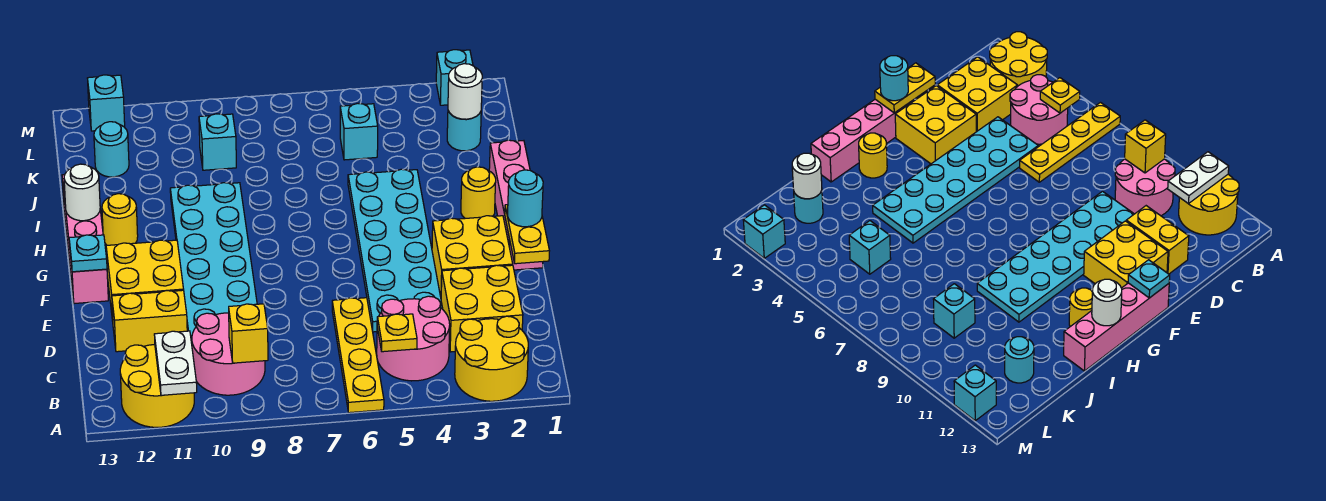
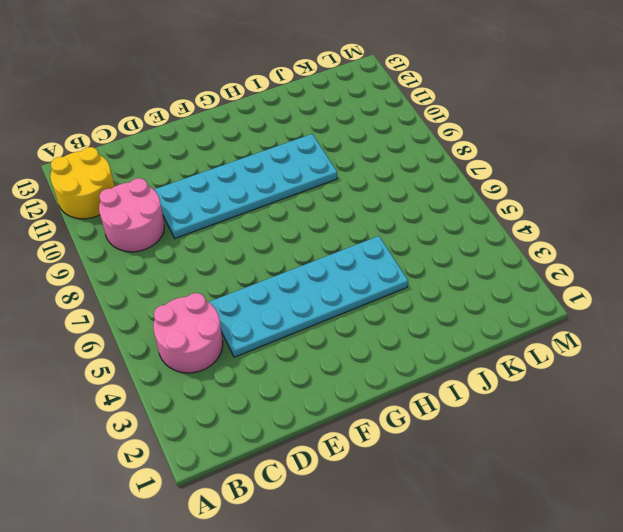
none -> yellow round brick A2:B3 level 1
none -> yellow plate A6:D6 level 1
none -> yellow brick C2:D3 level 1

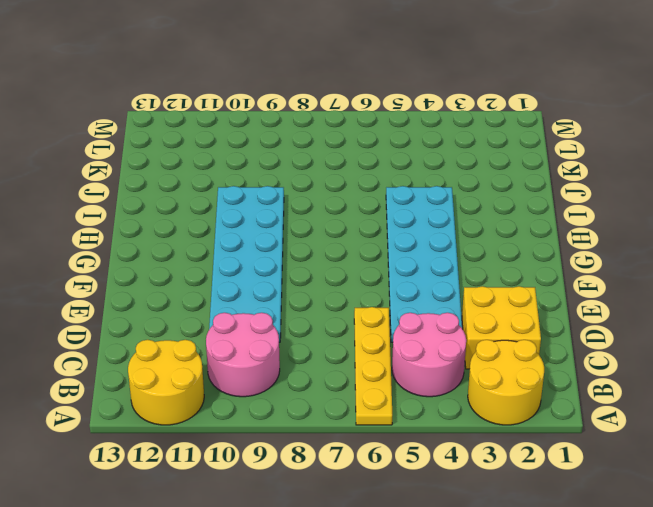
none -> yellow brick D11:D12 level 1
none -> yellow brick E2:F3 level 1
none -> yellow brick E11:F12 level 1

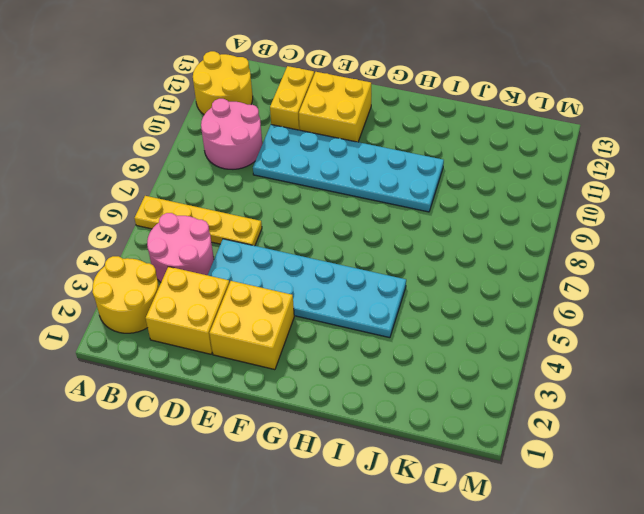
none -> pink brick F1:I1 level 1
none -> pink brick F13:I13 level 1
none -> yellow round brick H2 level 1

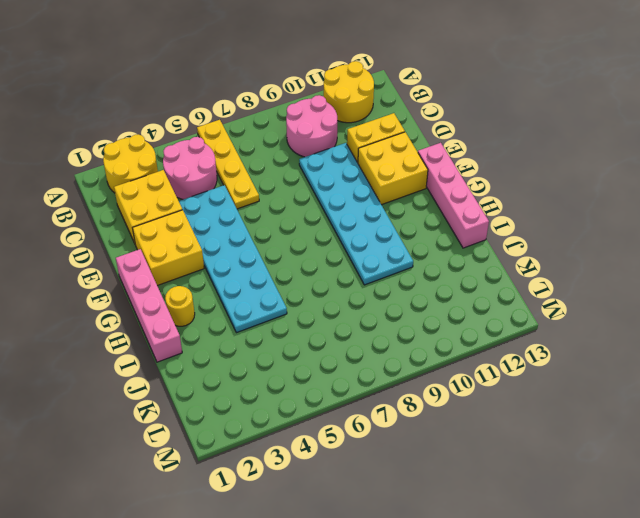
none -> yellow round brick H12 level 1
none -> cyan round brick K2 level 1
none -> cyan brick K5 level 1

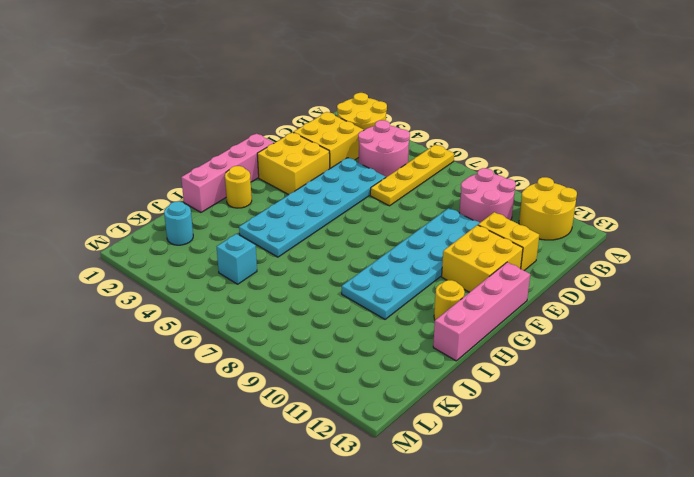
none -> cyan brick K9 level 1
none -> cyan round brick K12 level 1
none -> cyan brick M2 level 1

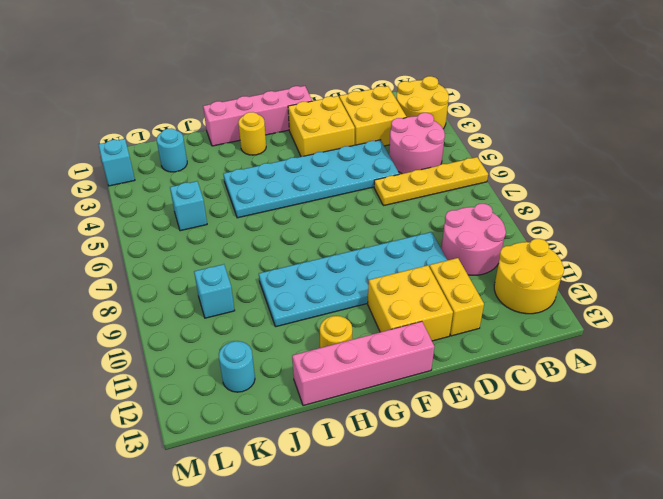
none -> cyan brick M12 level 1
none -> white plate A11:B11 level 2
none -> yellow plate B5 level 2

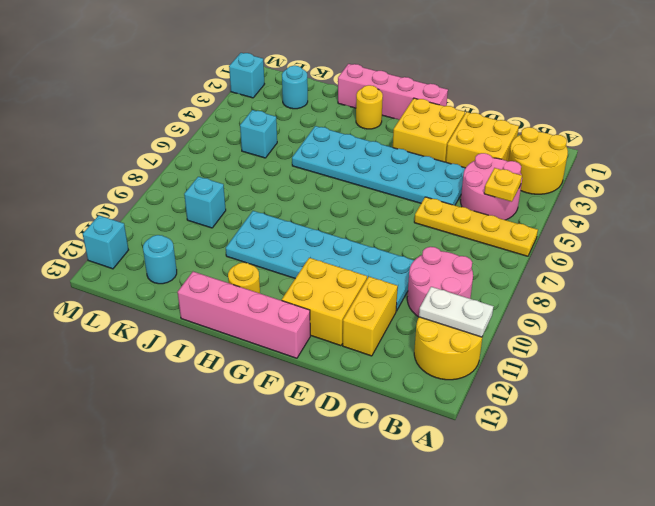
none -> yellow brick B9 level 2
none -> yellow plate E1:F1 level 2
none -> cyan plate F13 level 2

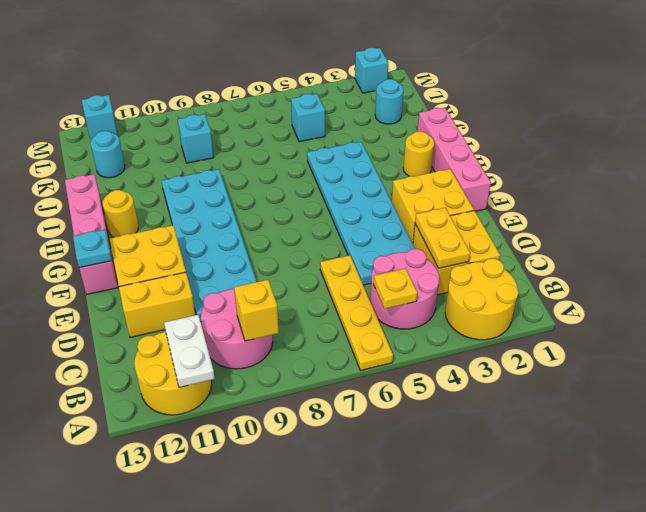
yellow plate C3:D3 level 2 -> yellow plate E1:F1 level 2
none -> white round brick H13 level 2
none -> white round brick K2 level 2
none -> cyan round brick F1 level 3

